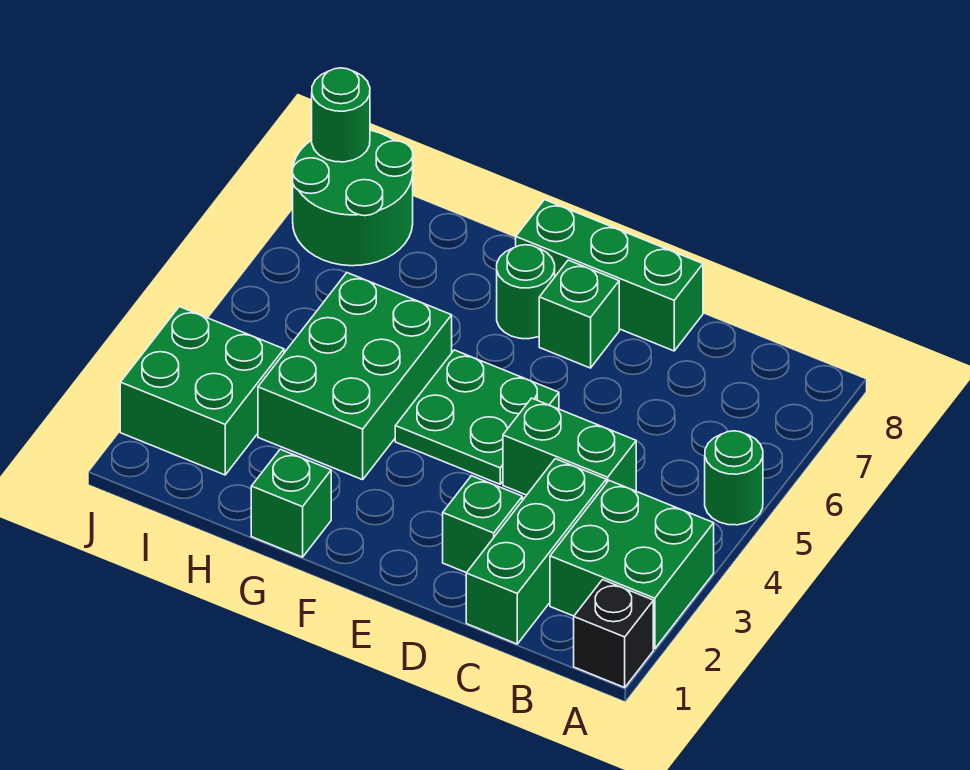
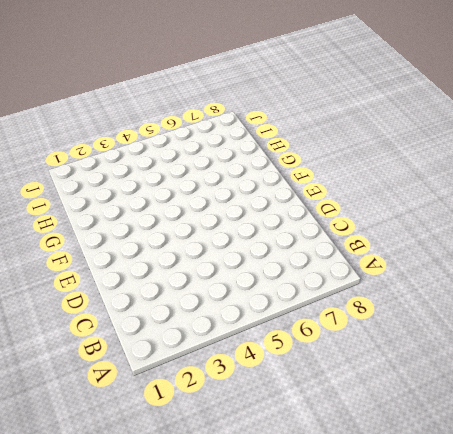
none -> black brick A1 level 1
none -> green brick A2:B3 level 1
none -> green round brick A5 level 1

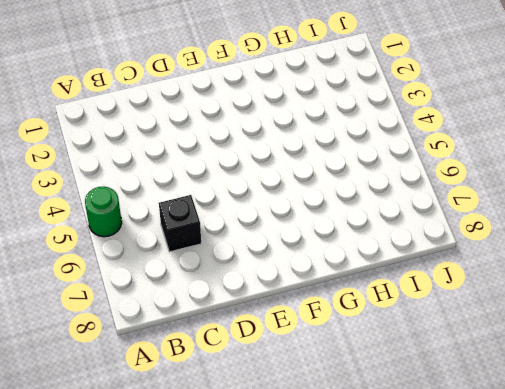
black brick C6 level 1 -> black brick A1 level 1
none -> green brick A2:B3 level 1
none -> green brick C1:C3 level 1
none -> green brick C4:D4 level 1

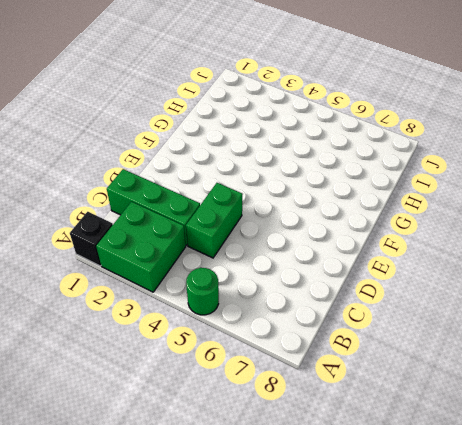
none -> green brick D2 level 1
none -> green brick D8:F8 level 1
none -> green plate E4:F5 level 1

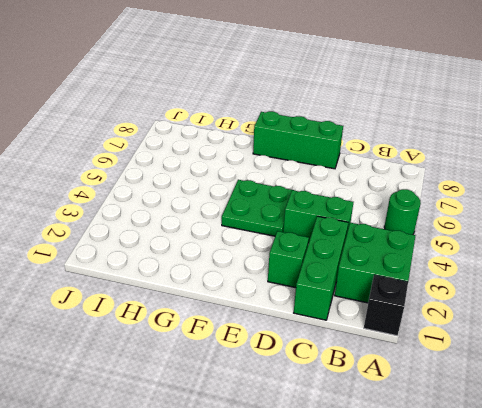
none -> green brick E7 level 1
none -> green round brick F7 level 1
none -> green brick G1 level 1

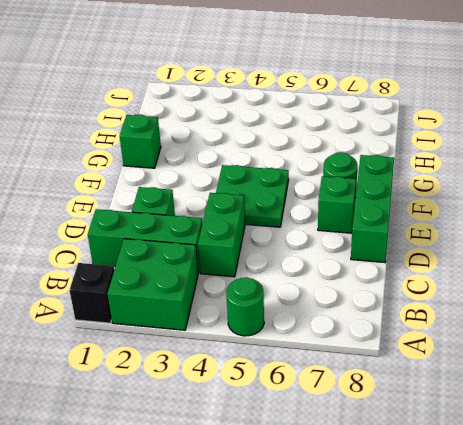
none -> green brick G3:H5 level 1
none -> green brick I2:J3 level 1
none -> green round brick I7:J8 level 1

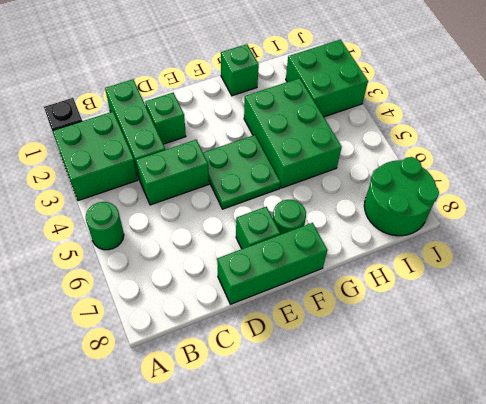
none -> green round brick J8 level 2

